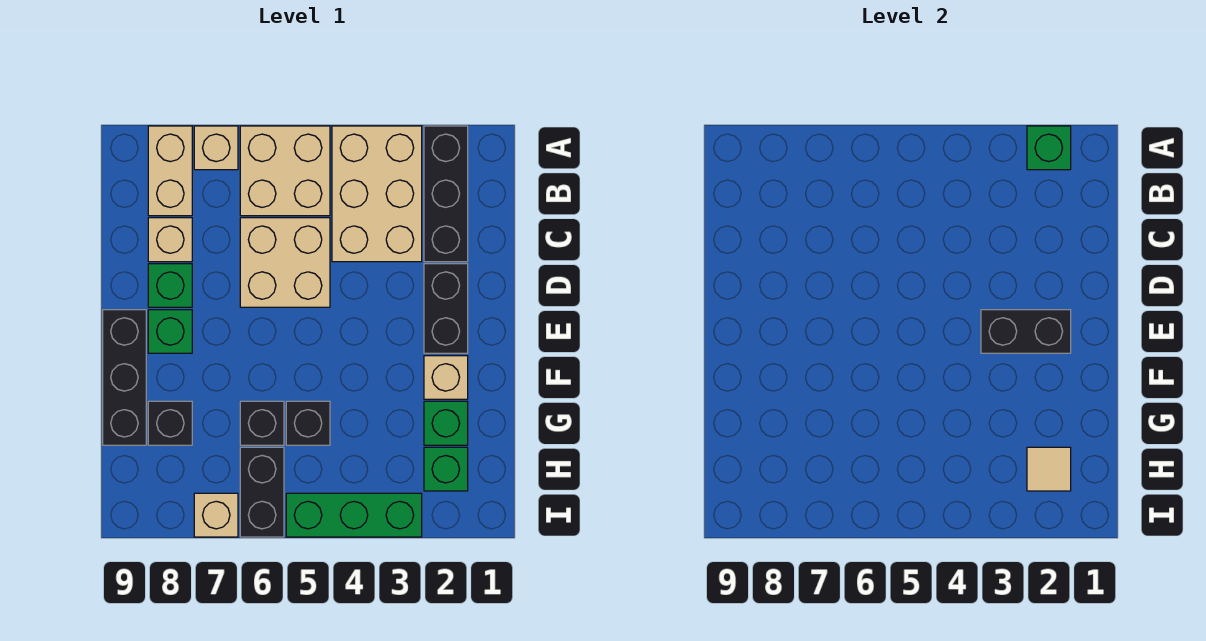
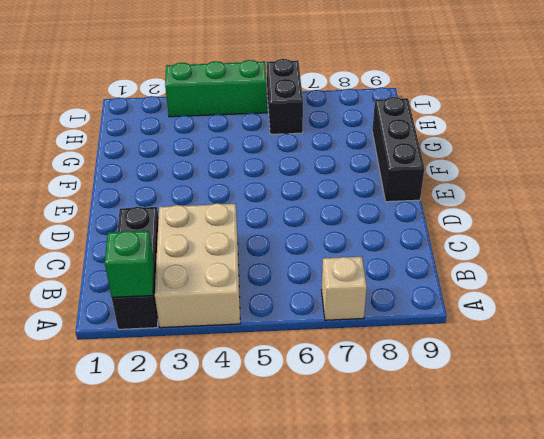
none -> tan brick A5:B6 level 1
none -> tan brick A8:B8 level 1
none -> tan brick C5:D6 level 1

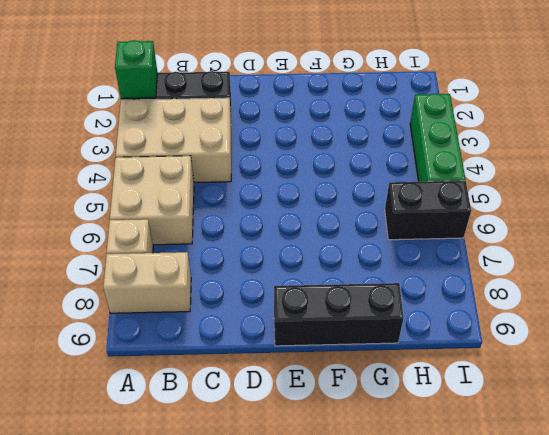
none -> tan brick C5:D6 level 1
none -> tan brick C8 level 1
none -> black brick D2:E2 level 1

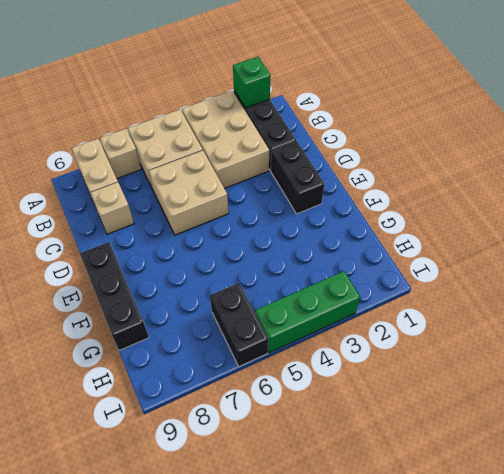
none -> green brick D8 level 1
none -> green brick E8 level 1
none -> tan brick F2 level 1

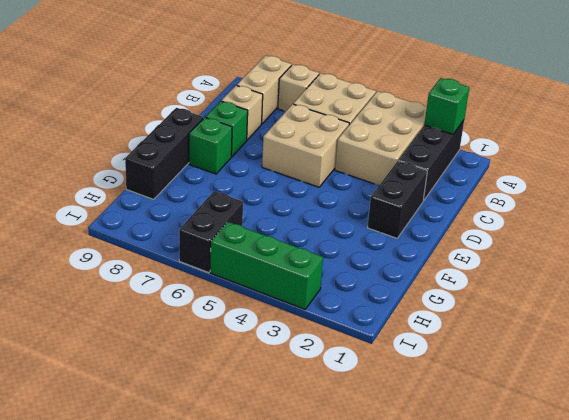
none -> tan brick F2 level 1
none -> green brick G2 level 1
none -> black brick G5 level 1

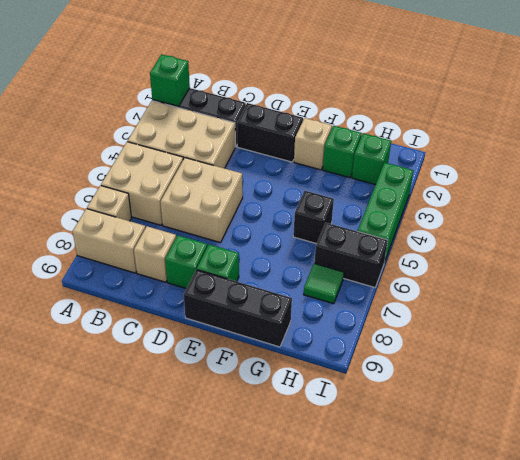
green tile H7 level 1 -> none
none -> black brick G6 level 1
none -> black brick G8 level 1
none -> tan brick I7 level 1

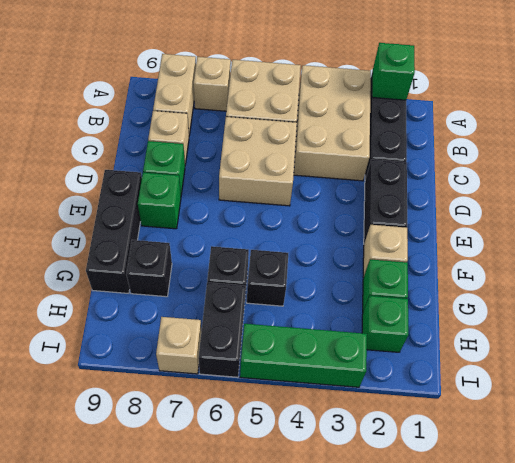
none -> black brick E2:E3 level 2
none -> tan tile H2 level 2

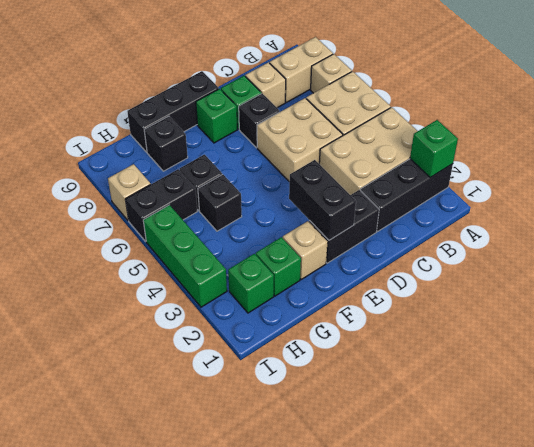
black brick D7 level 1 -> none
none -> tan tile H2 level 2

